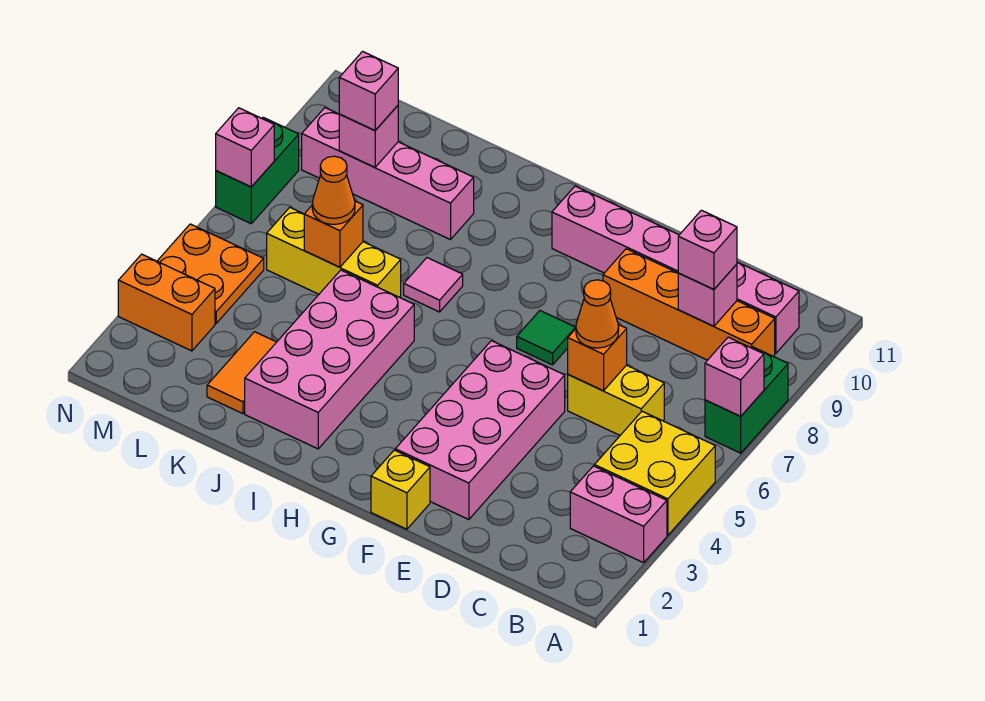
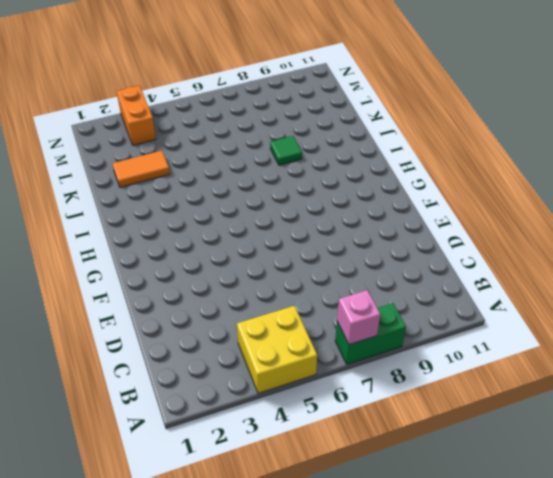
green tile J8 level 1 -> green tile F7 level 1
none -> pink brick A3:B3 level 1
none -> orange brick B9:E9 level 1
none -> pink brick B10:G10 level 1

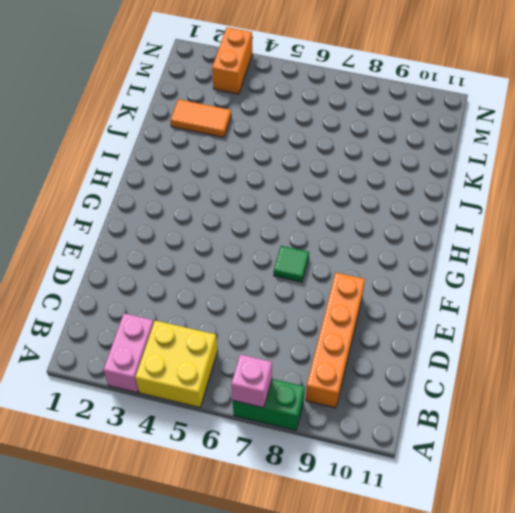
none -> pink brick B10:G10 level 1
none -> yellow brick C6:D6 level 1
none -> pink brick E2:F5 level 1

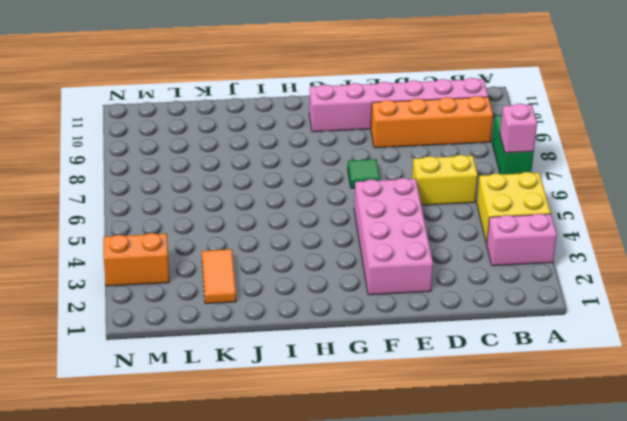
none -> yellow brick F1 level 1
none -> pink brick I2:J5 level 1
none -> pink tile I7 level 1

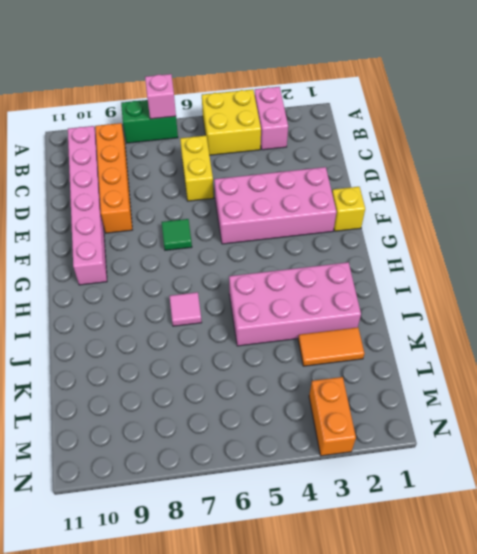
none -> yellow brick J6:L6 level 1
none -> pink brick J9:M9 level 1
none -> orange plate M4:N5 level 1

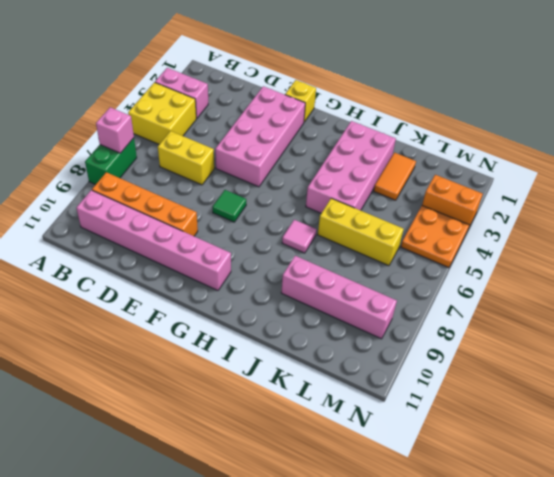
none -> green brick N7:N8 level 1
none -> pink brick C9 level 2
none -> orange brick D6 level 2

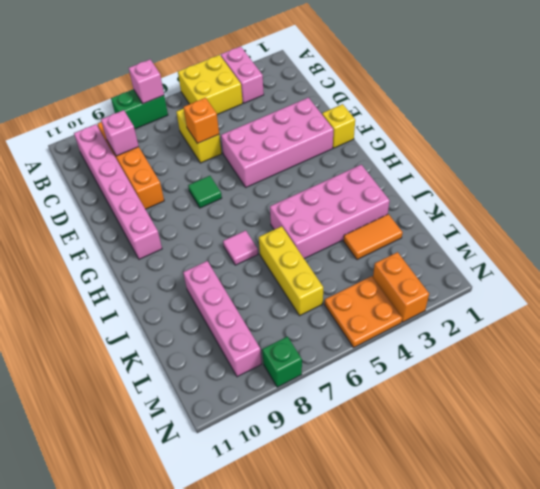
green brick N8 level 1 -> green brick N7:N8 level 1
none -> orange brick K6 level 2
none -> pink brick L9 level 2
none -> pink brick N7 level 2

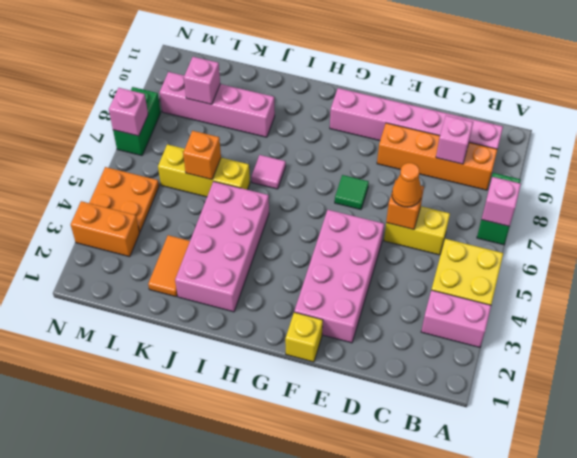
none -> pink brick C9 level 3
none -> orange cone K6 level 3
none -> pink brick L9 level 3

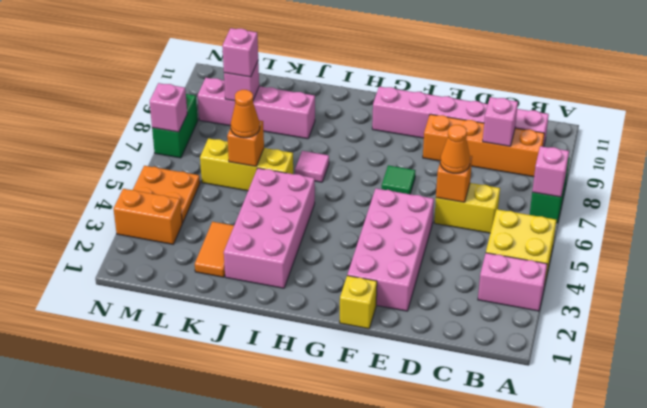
none -> pink brick C9 level 3

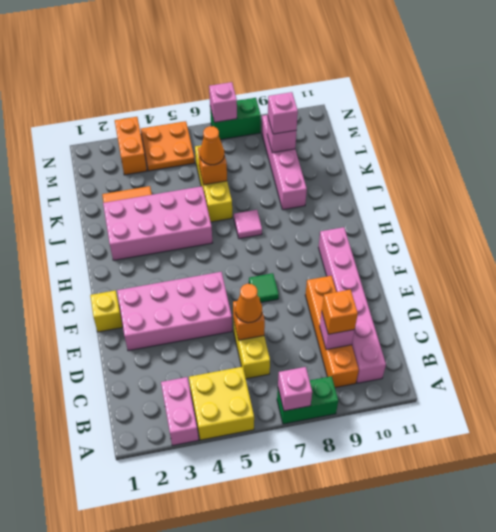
orange brick C9 level 3 -> pink brick C9 level 3

